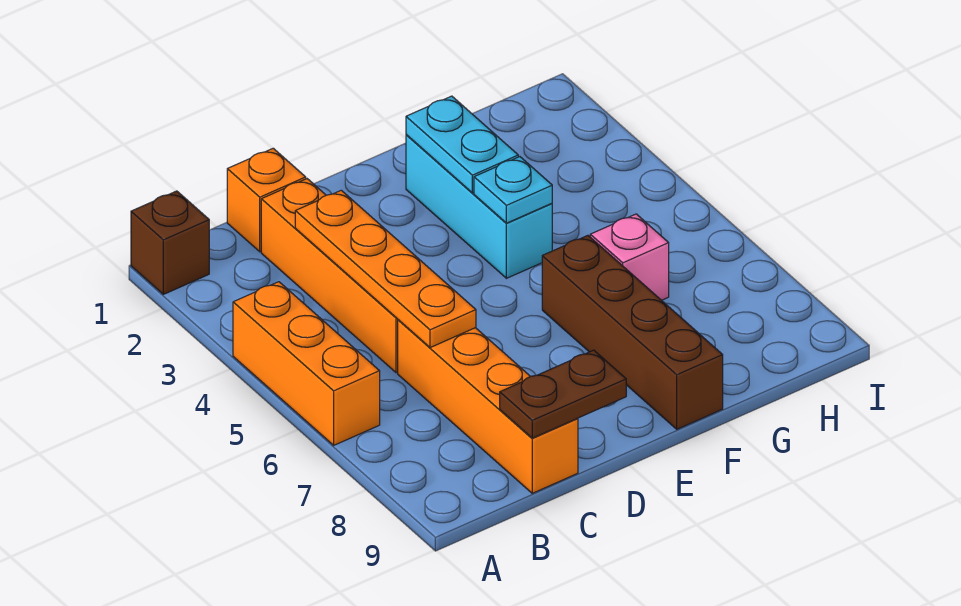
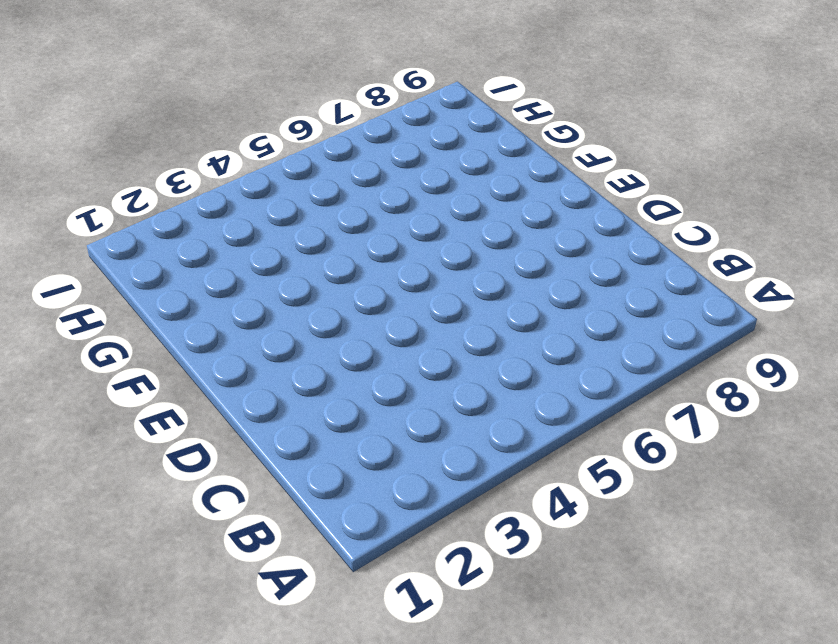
none -> brown brick A1 level 1
none -> orange brick A4:A6 level 1
none -> orange brick C1 level 1

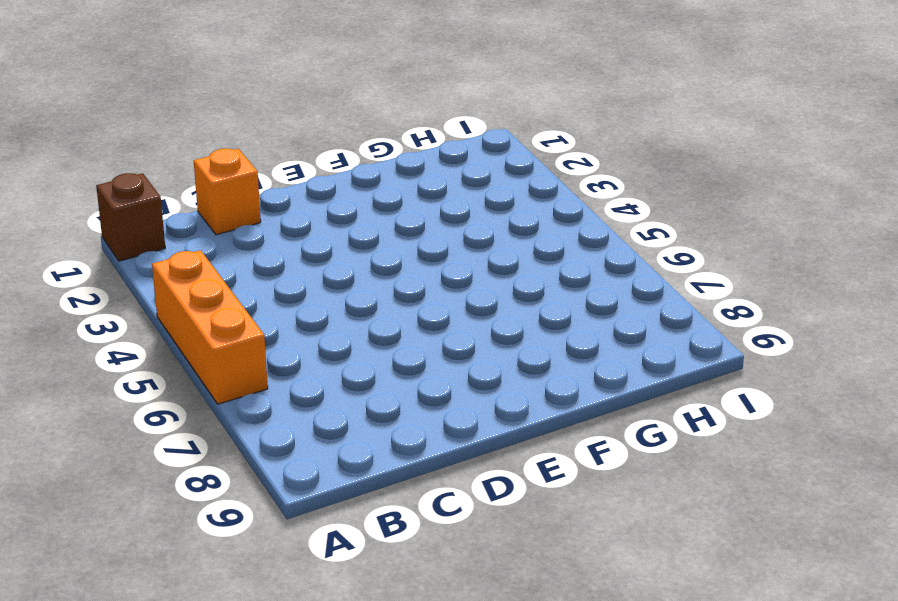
none -> orange brick C2:C5 level 1
none -> orange brick C6:C9 level 1
none -> cyan brick F2:F4 level 1

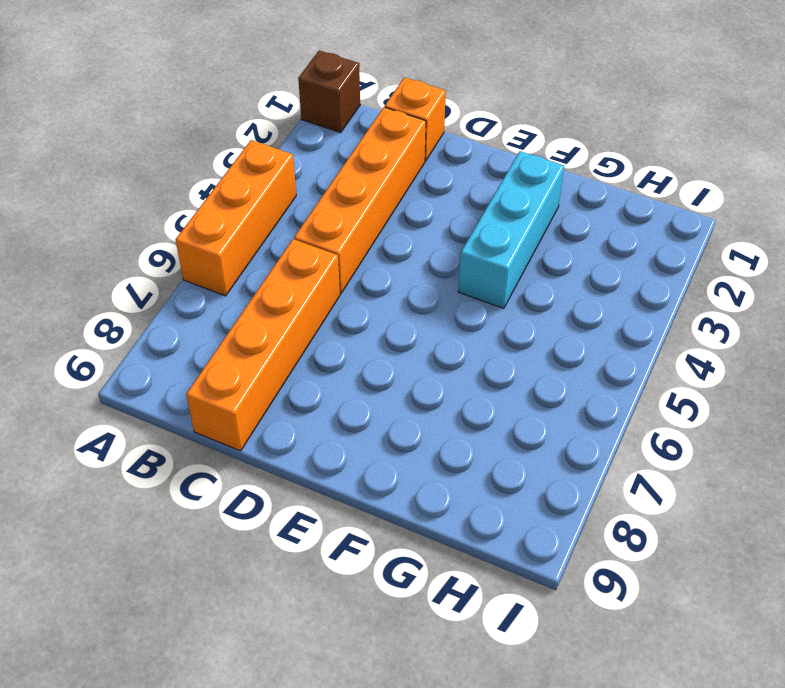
none -> brown brick F6:F9 level 1
none -> pink brick G6 level 1
none -> orange plate C3:C6 level 2

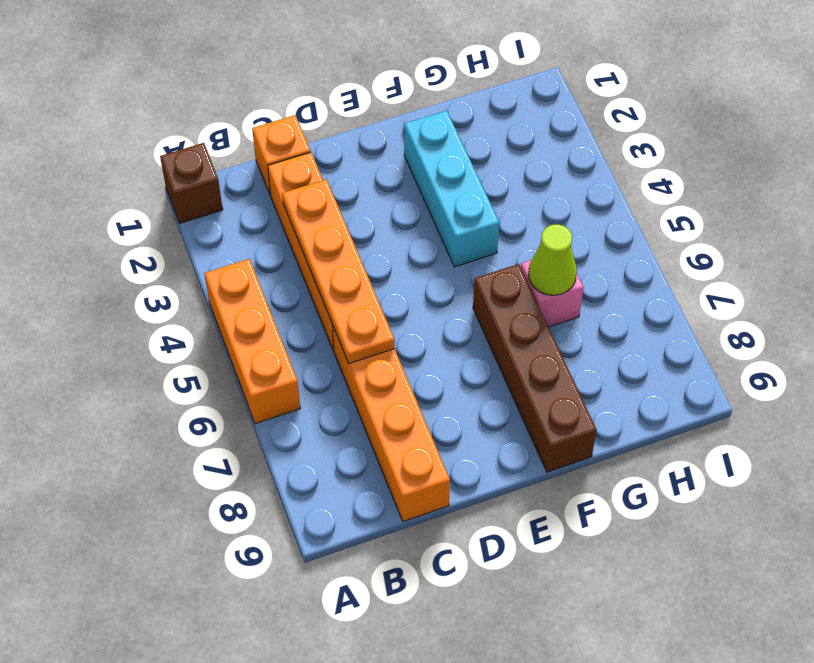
lime cone G6 level 2 -> none
none -> brown plate C9:D9 level 2
none -> cyan plate F2:F3 level 2
none -> cyan plate F4 level 2

